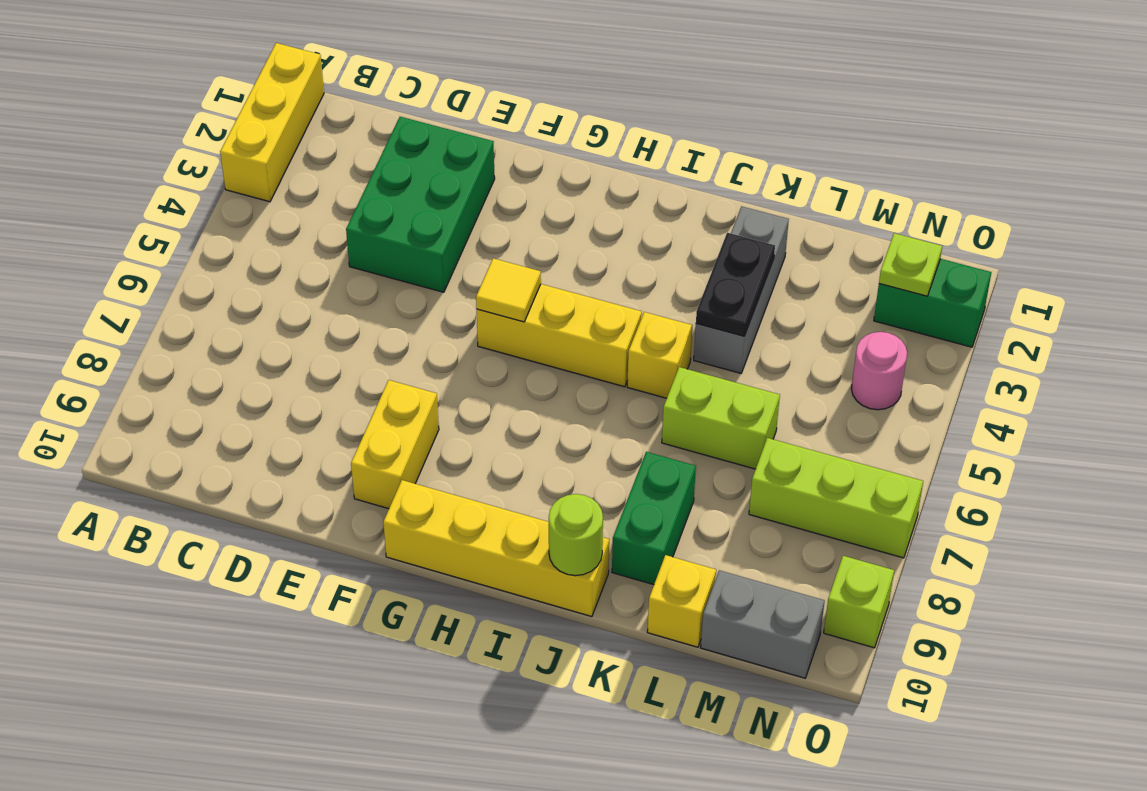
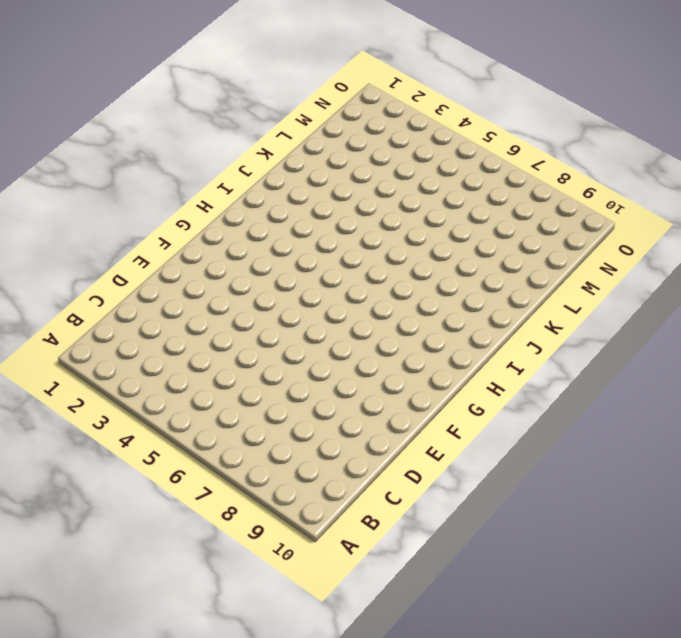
none -> yellow brick A1:A3 level 1
none -> green brick D2:E4 level 1
none -> yellow brick F8:F9 level 1

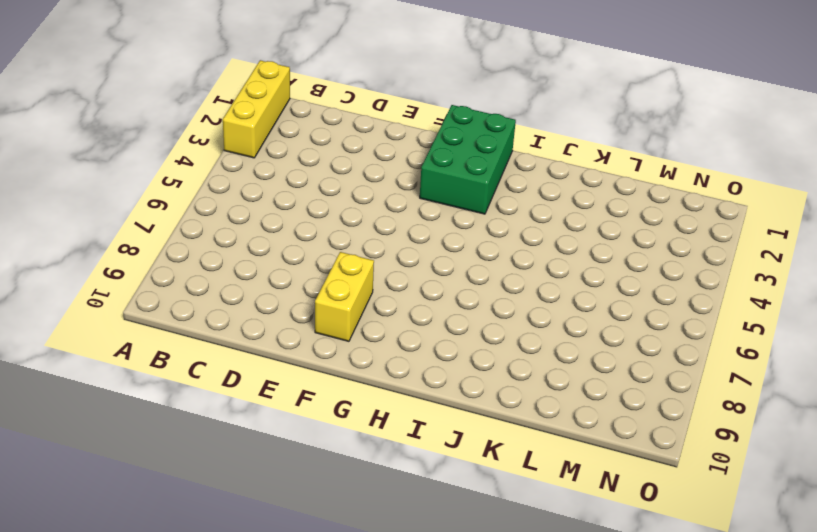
green brick G1:H3 level 1 -> green brick D2:E4 level 1
none -> yellow brick G5:I5 level 1
none -> yellow brick G10:J10 level 1
none -> yellow brick J5 level 1

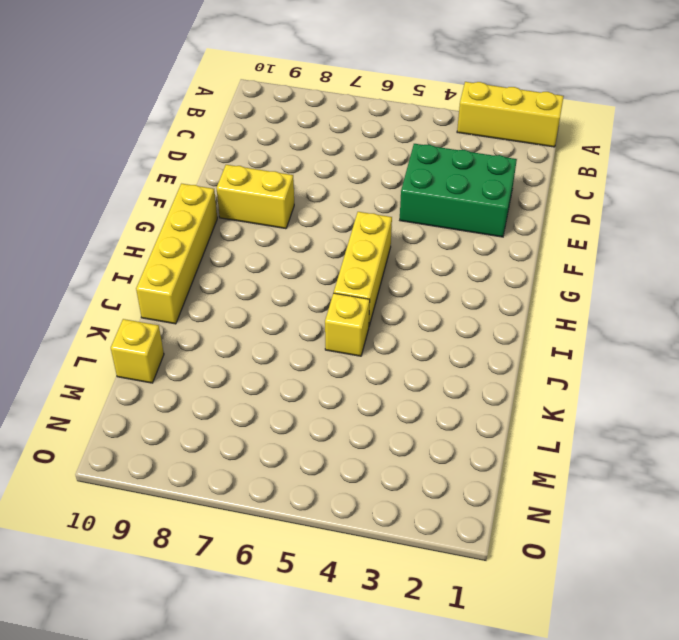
none -> grey brick K2:K4 level 1
none -> lime brick K6:L6 level 1
none -> green brick K8:K9 level 1

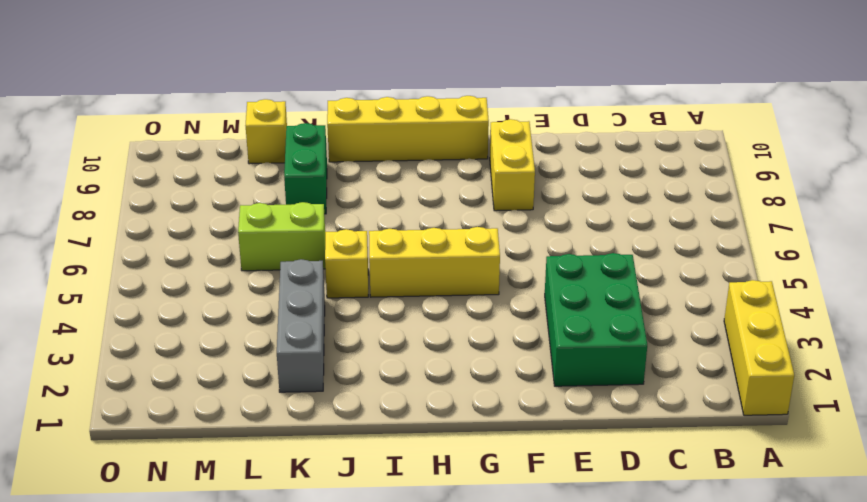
none -> lime brick M7:O7 level 1
none -> grey brick M10:N10 level 1
none -> green brick N2:O2 level 1

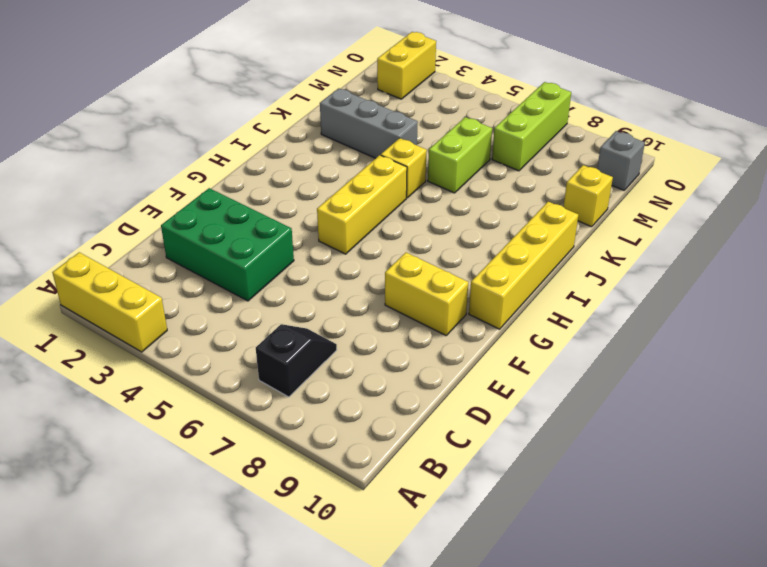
black slope B7:C7 level 1 top B -> none
yellow brick N2:O2 level 1 -> green brick N2:O2 level 1
grey brick N10 level 1 -> grey brick M10:N10 level 1
none -> green brick K8:K9 level 1
none -> pink round brick N4 level 1
none -> lime brick O9 level 1

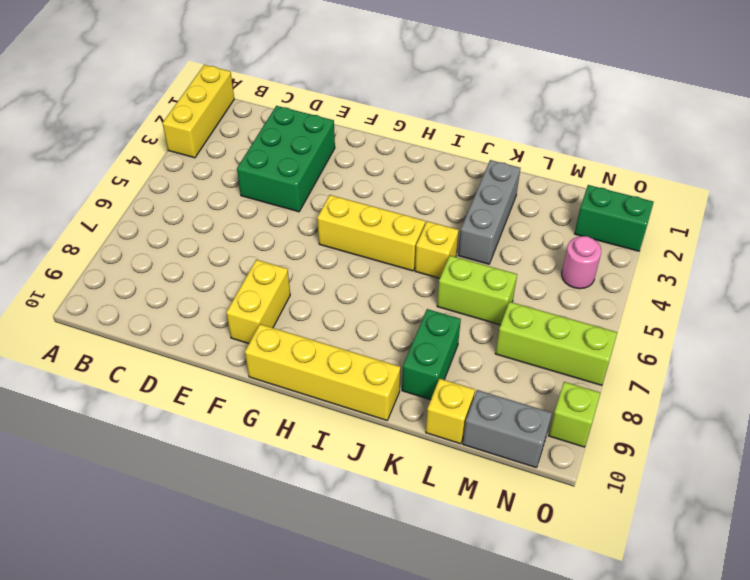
none -> yellow tile G5 level 2
none -> lime round brick J10 level 2
none -> black plate K3:K4 level 2

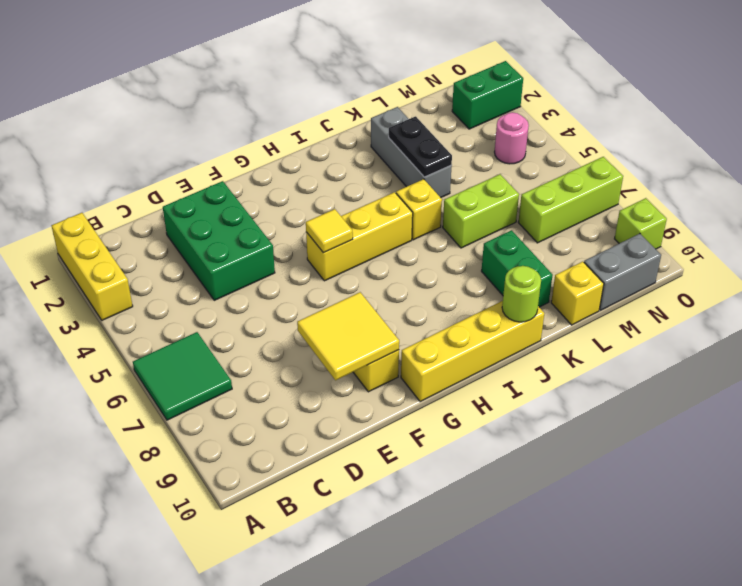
green tile A6:B7 level 1 -> none
yellow tile E8:F9 level 2 -> none
none -> lime plate N2 level 2

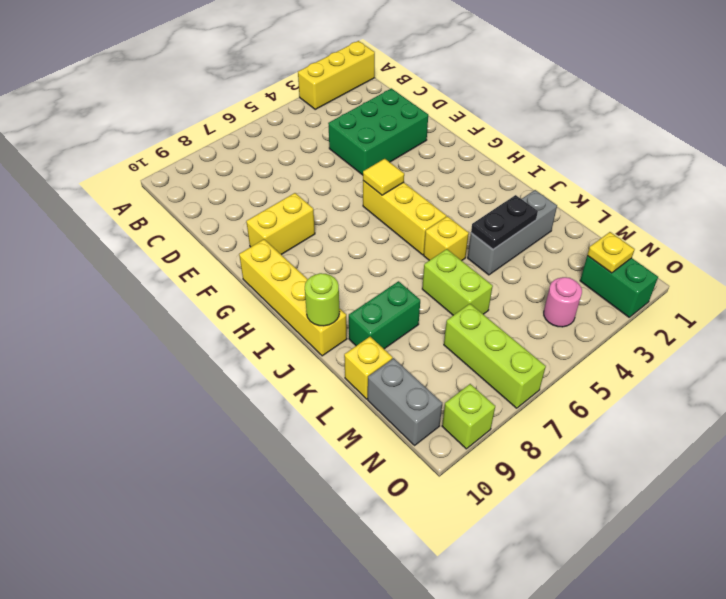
yellow plate N2 level 2 -> lime plate N2 level 2

